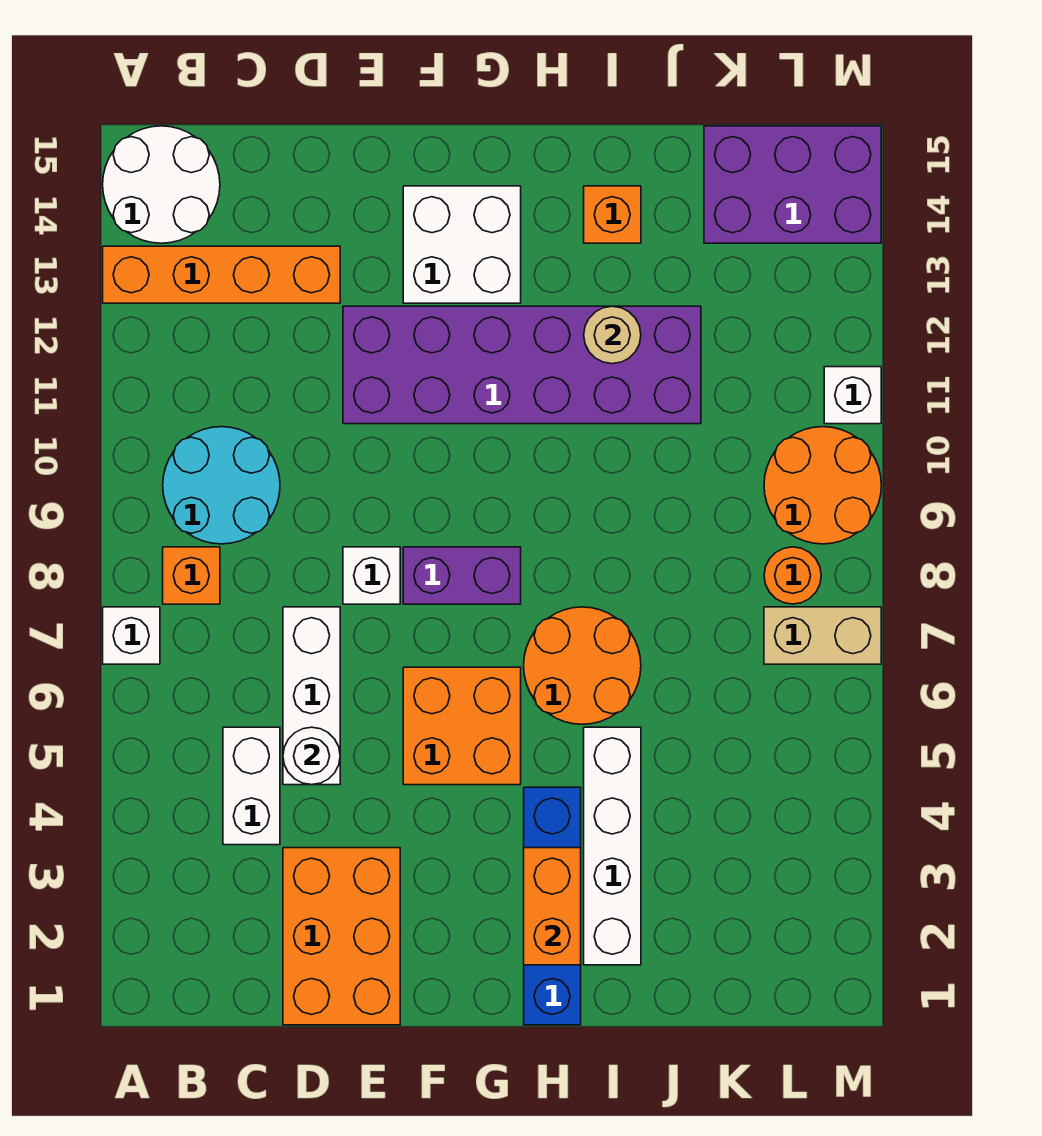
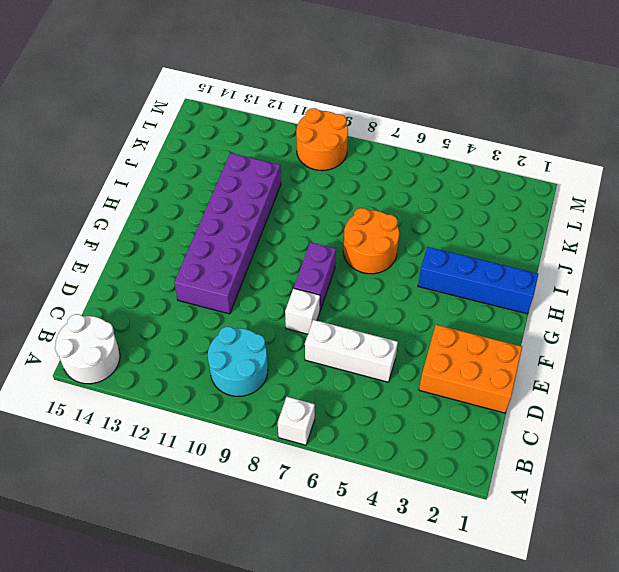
none -> orange brick A13:D13 level 1
none -> orange brick B8 level 1
none -> white brick C4:C5 level 1

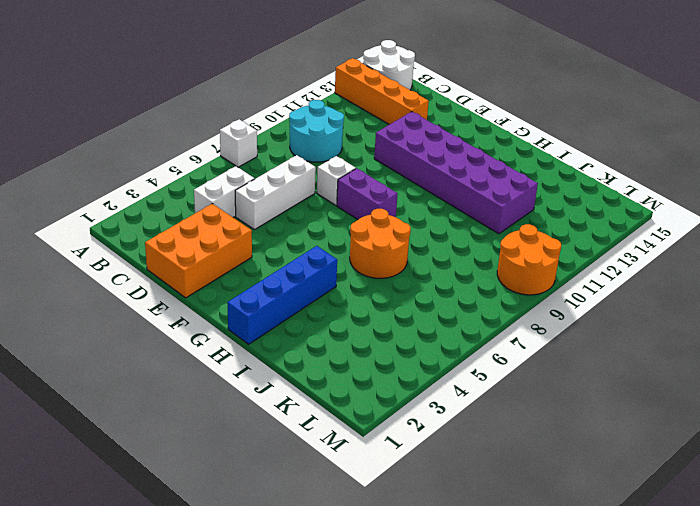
none -> orange brick B8 level 1
none -> orange brick F5:G6 level 1
none -> white brick F13:G14 level 1

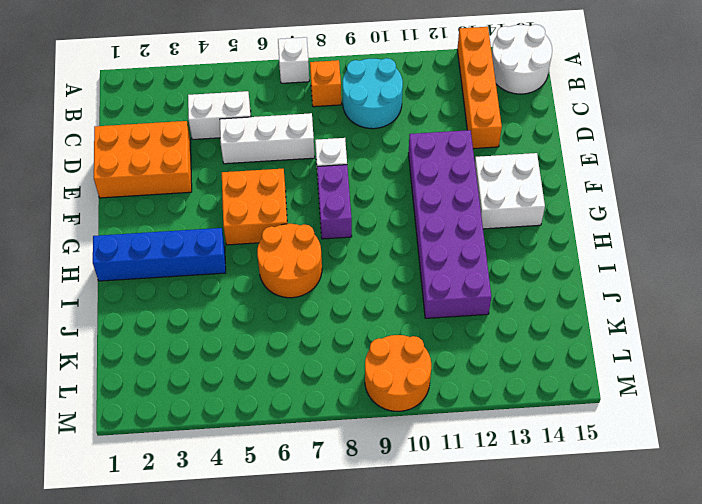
none -> white brick I2:I5 level 1
none -> orange brick I14 level 1
none -> purple brick K14:M15 level 1

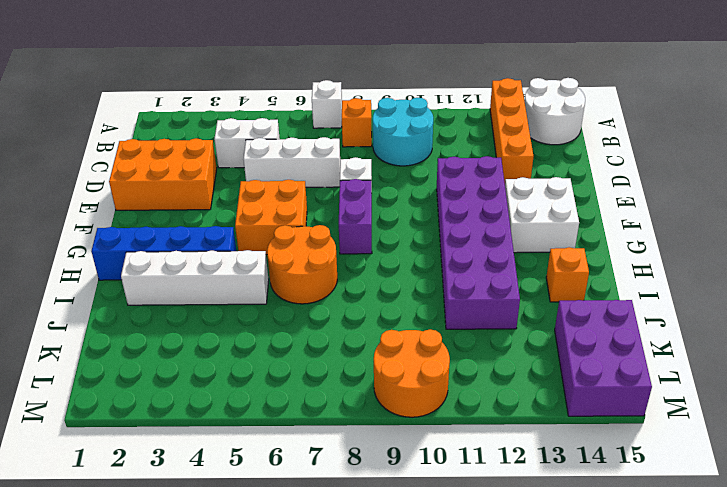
none -> tan brick L7:M7 level 1
none -> orange round brick L8 level 1
none -> white brick M11 level 1

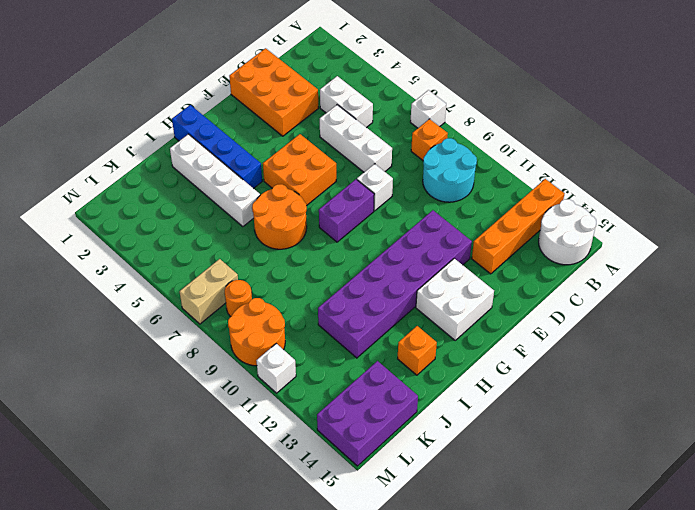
none -> white round brick D5 level 2
none -> orange brick H2:H3 level 2
none -> tan round brick I12 level 2

